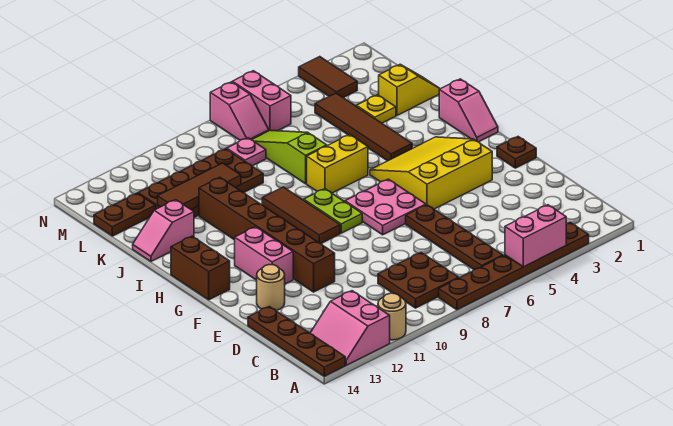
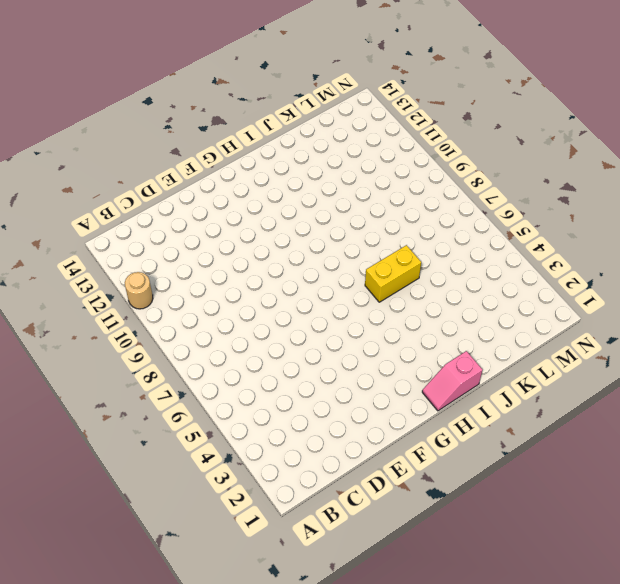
yellow brick I6:J6 level 1 -> yellow brick I6:I7 level 1
none -> brown plate A3:A8 level 1
none -> pink slope A12:B13 level 1 top 12
none -> brown plate A14:D14 level 1
none -> brown plate B6:E6 level 1

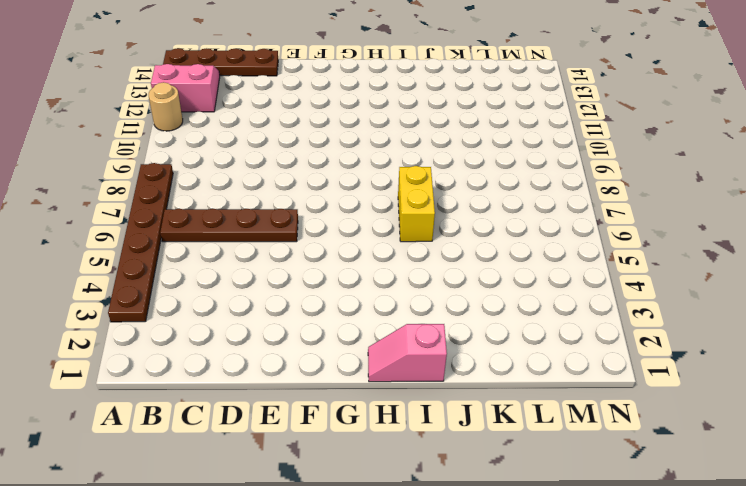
none -> brown plate B8:C9 level 1
none -> brown brick E11:J11 level 1
none -> tan round brick E13 level 1
none -> brown plate F1 level 1

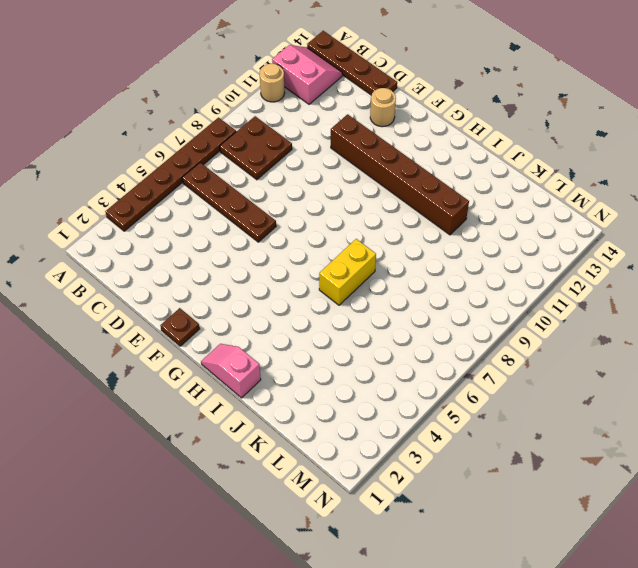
none -> yellow slope F3:H5 level 1 top F
none -> pink plate F6:G7 level 1
none -> pink brick F12:G12 level 1
none -> lime plate G8:H8 level 1

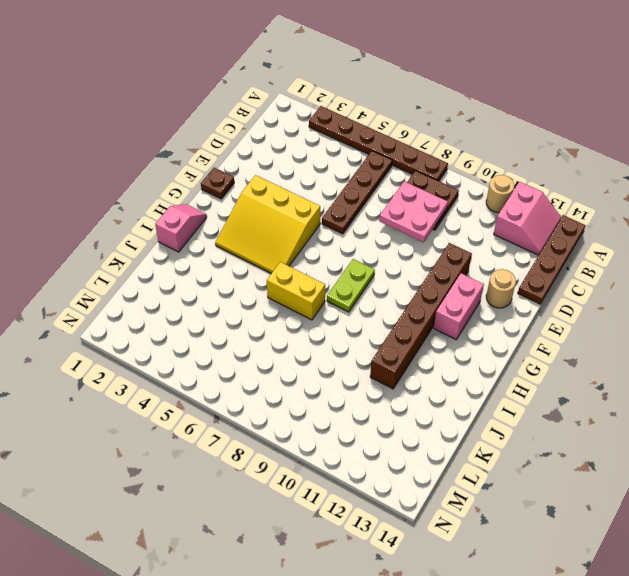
pink plate C8:D9 level 2 -> pink plate F6:G7 level 1
none -> brown tile G9:I9 level 1
none -> brown brick G14:H14 level 1
none -> brown tile I4:L4 level 1
none -> lime slope J7:L7 level 1 top J

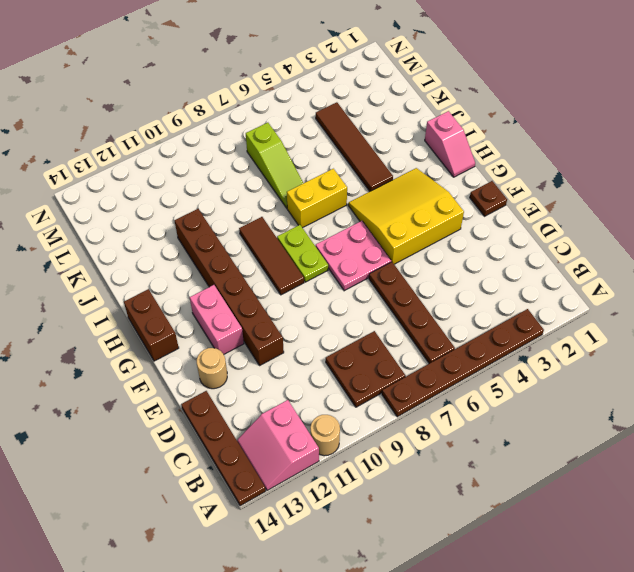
lime slope J7:L7 level 1 top L -> lime slope J7:L7 level 1 top J
none -> pink slope J13:J14 level 1 top 13
none -> yellow slope K1:K2 level 1 top 2
none -> yellow plate K3 level 1
none -> brown plate K9:L12 level 1

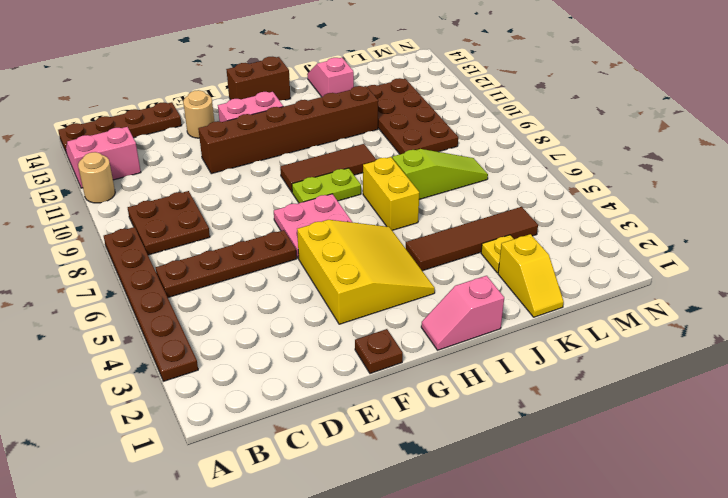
none -> pink plate L8 level 1
none -> brown plate L13:L14 level 1
none -> brown tile M3:N3 level 1
none -> pink brick M6:N6 level 1

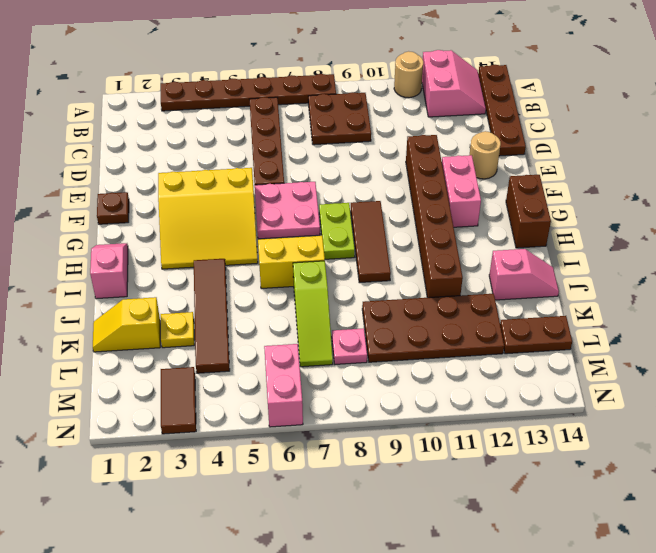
none -> pink slope M7:N7 level 1 top N
none -> pink brick A4:A5 level 2
none -> brown tile K10:K12 level 2

